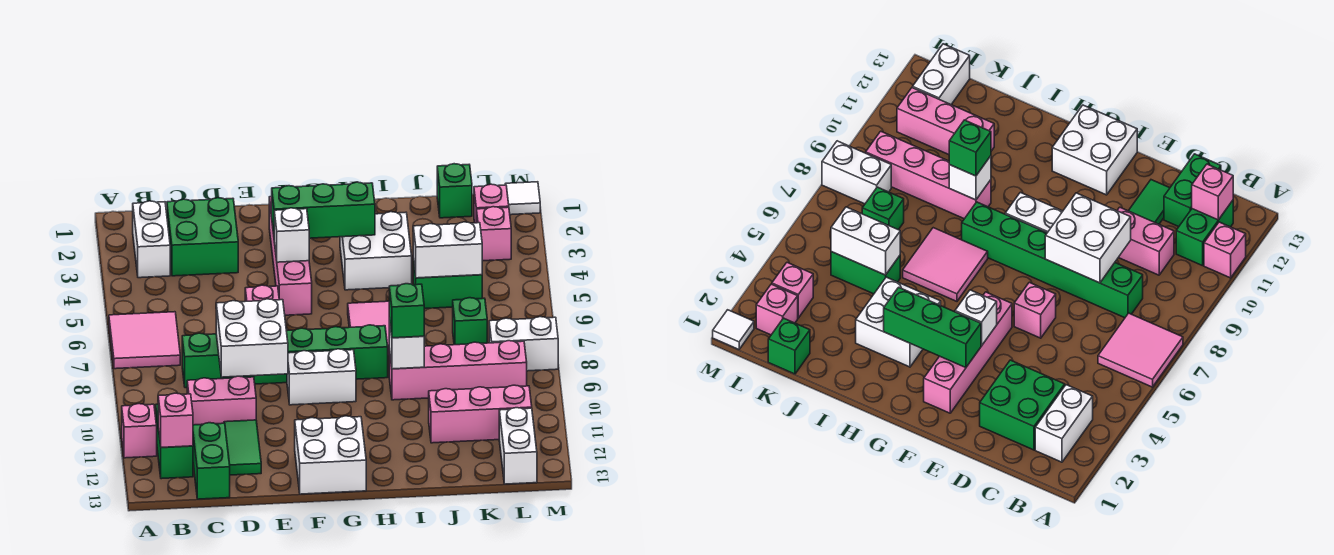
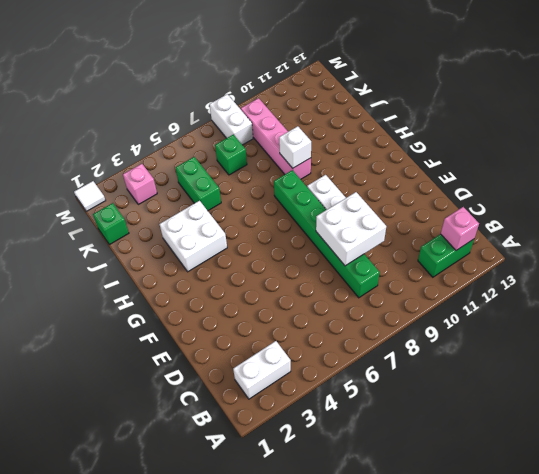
none -> pink tile A6:B7 level 1
none -> pink brick A11 level 1
none -> green brick C2:D3 level 1
none -> pink brick C10:D10 level 1

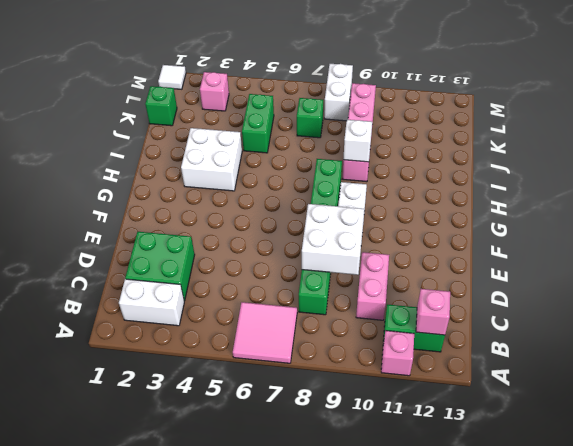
none -> green brick C12:C13 level 1
none -> green tile D11:D12 level 1
none -> pink brick E6 level 1
none -> pink brick F2:F5 level 1

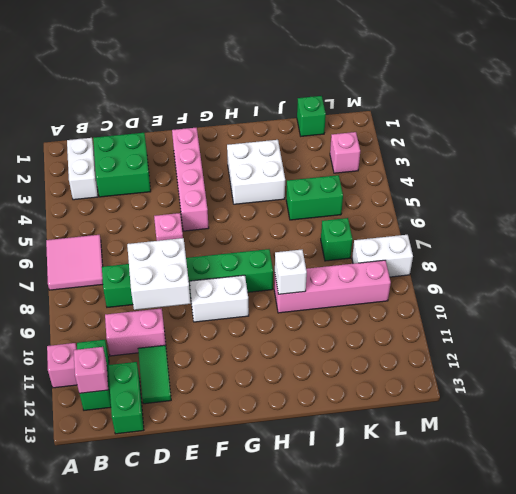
none -> white brick F12:G13 level 1
none -> pink tile H6:I7 level 1
none -> pink brick J11:L11 level 1
none -> pink brick L2 level 1

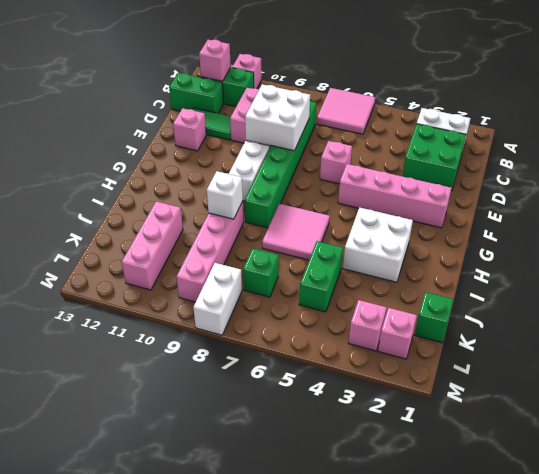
pink brick E12 level 1 -> none
none -> white brick F12:G13 level 1
none -> white brick L12:L13 level 1
none -> white tile M1 level 1
none -> green brick F3:H3 level 2

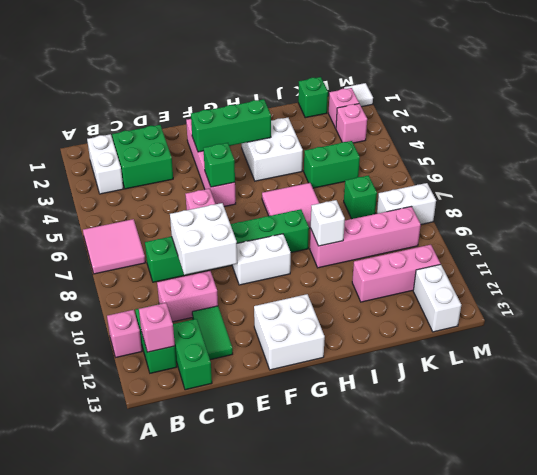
green brick F5 level 2 -> green brick I9 level 3
none -> white brick F4 level 2
none -> white brick J5:K5 level 2

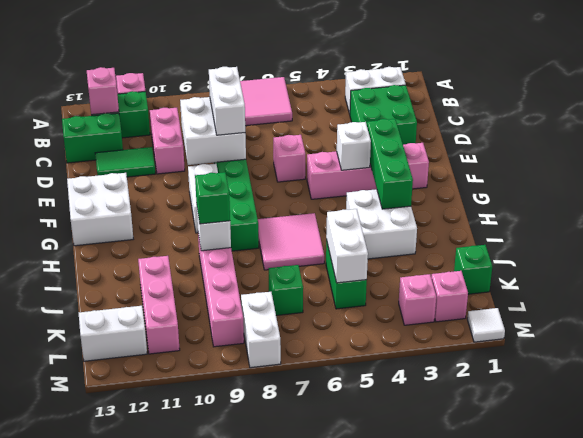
white brick D8:E8 level 3 -> none

